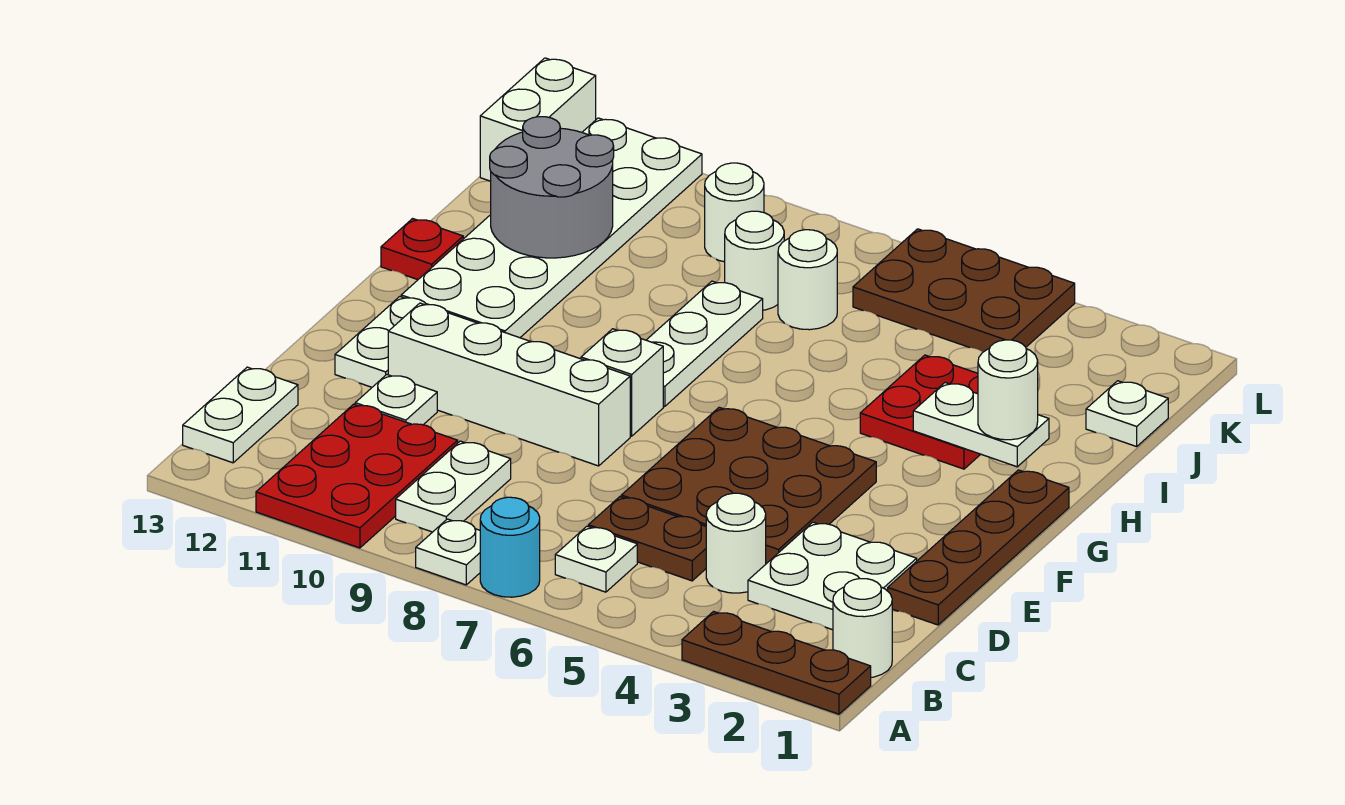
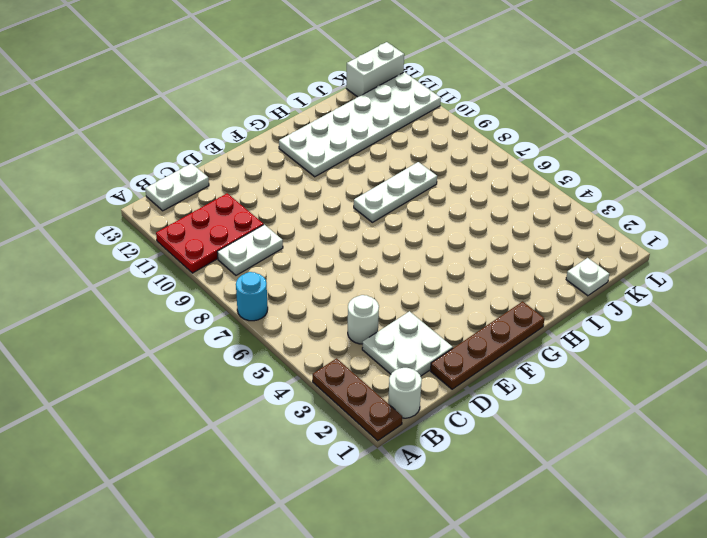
none -> white plate A8 level 1
none -> white plate B6 level 1
none -> brown plate C5:C6 level 1
none -> brown plate D4:F6 level 1

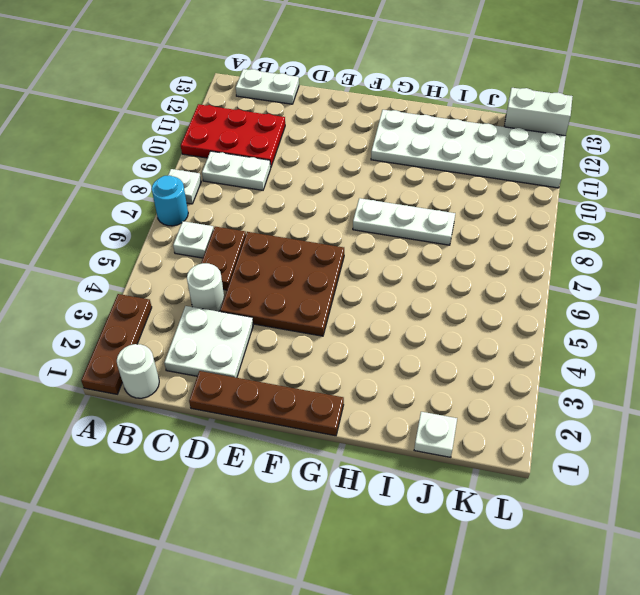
none -> white plate D11 level 1
none -> white brick E8:E11 level 1
none -> white plate E12:F12 level 1
none -> white brick F8 level 1

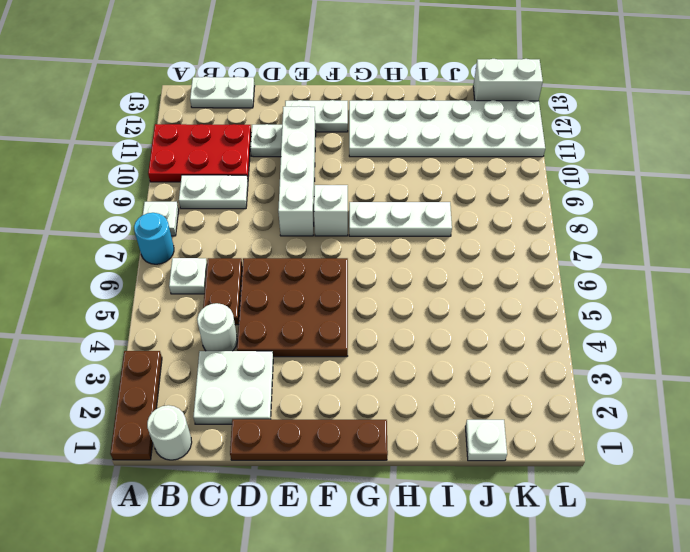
none -> red plate H3:I4 level 1
none -> red plate H13 level 1
none -> white round brick J7 level 1
none -> white round brick J8 level 1

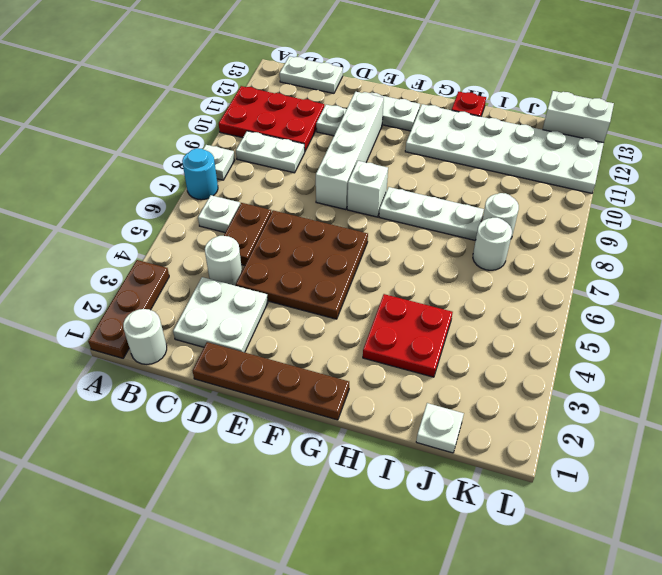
none -> brown plate K4:L6 level 1
none -> white round brick K9 level 1
none -> white plate H2:H3 level 2
none -> grey round brick I11:J12 level 2

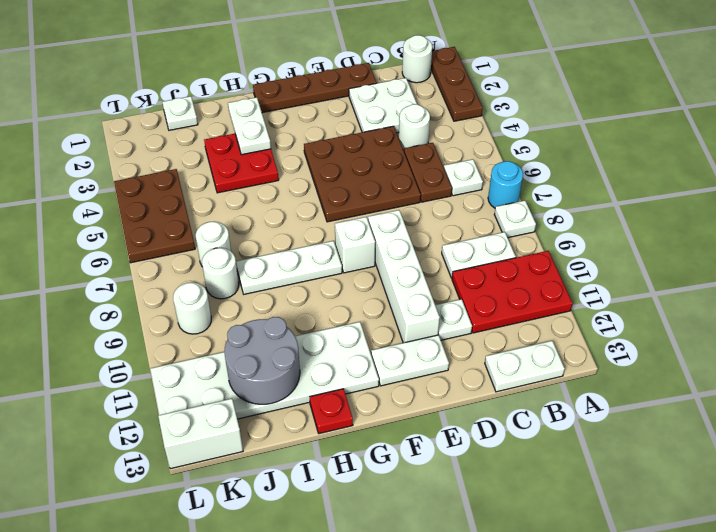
none -> white round brick H2 level 3

